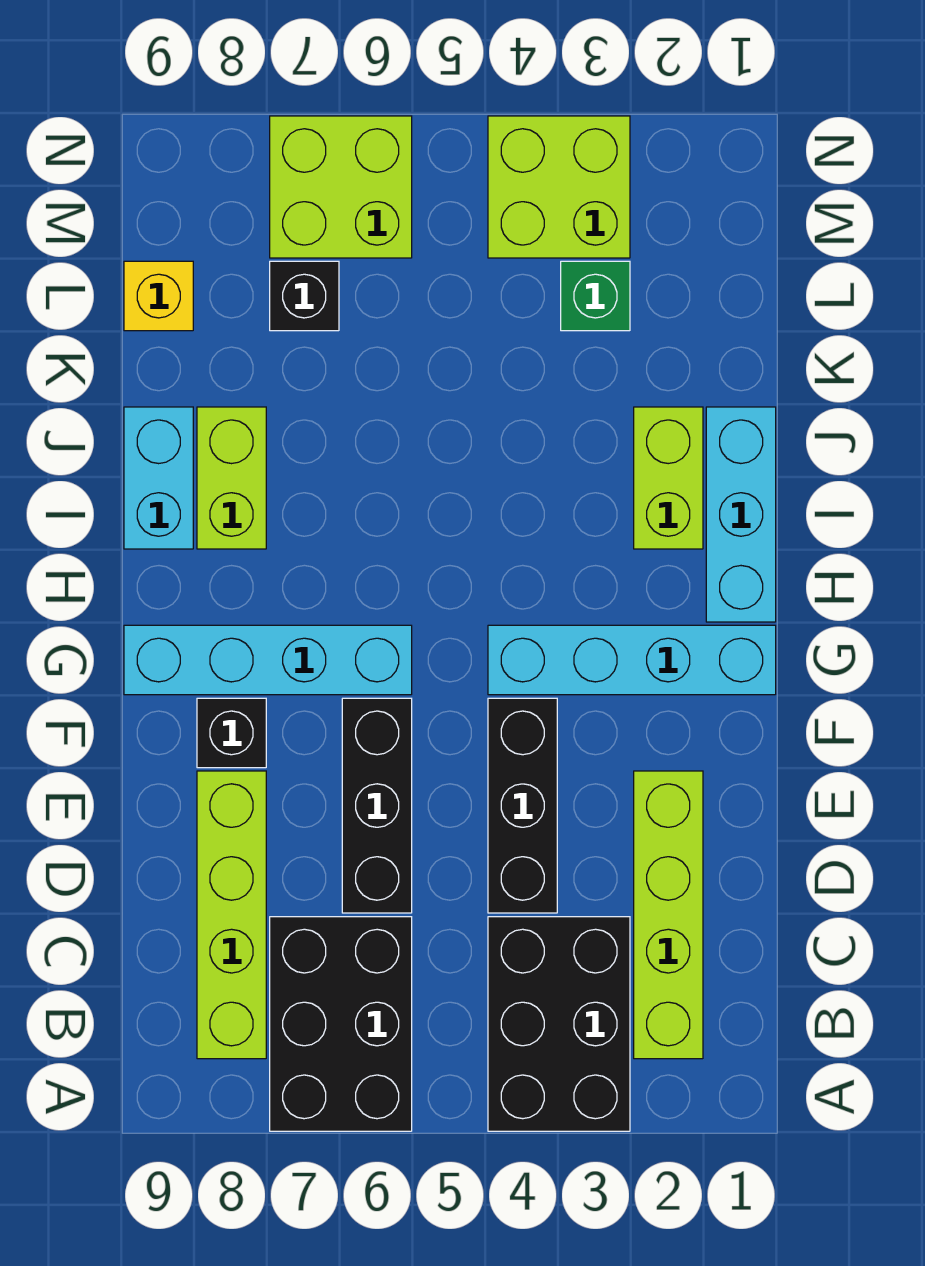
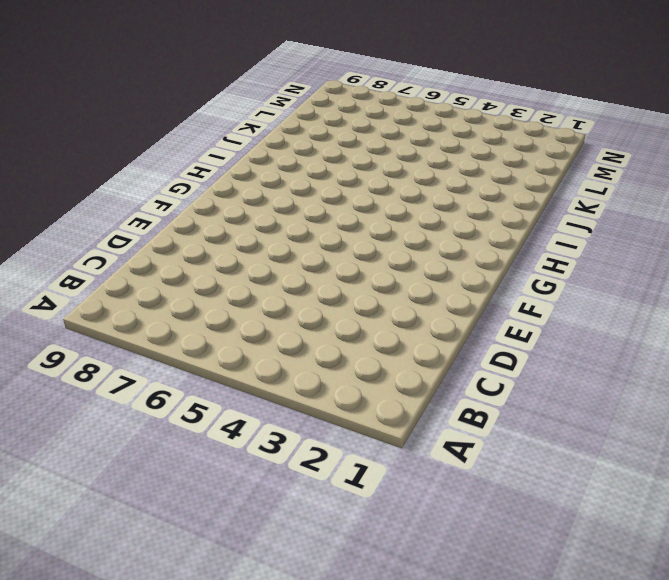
none -> black brick A3:C4 level 1
none -> black brick A6:C7 level 1
none -> lime brick B2:E2 level 1

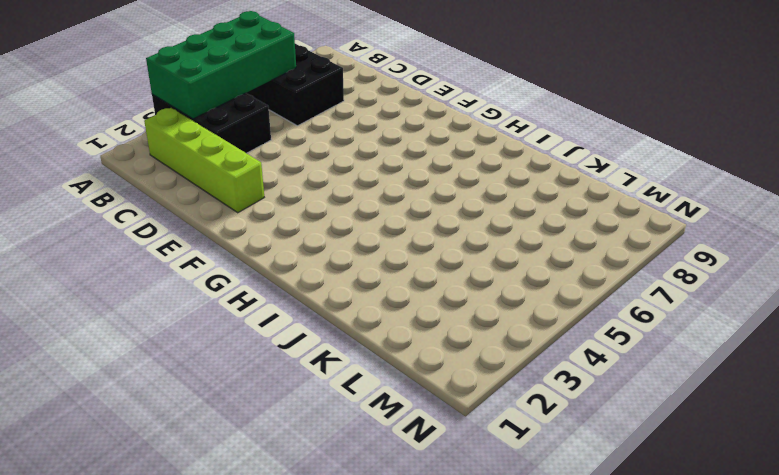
green brick A3:B6 level 2 -> none
none -> lime brick B8:E8 level 1
none -> black brick D4:F4 level 1
none -> black brick D6:F6 level 1

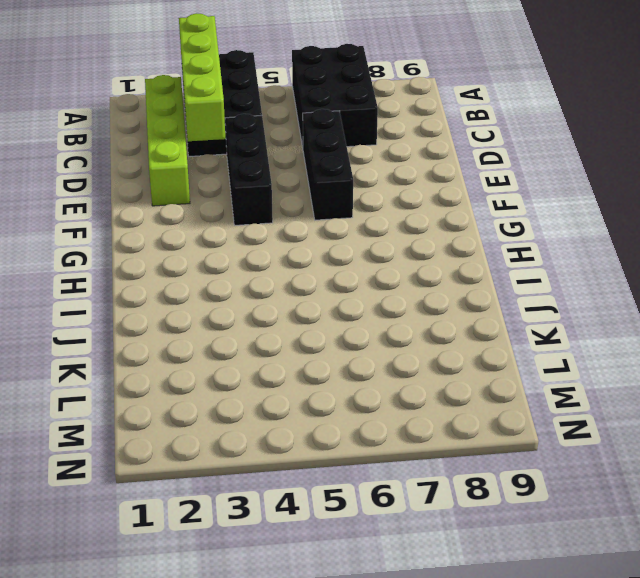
lime brick A3:D3 level 2 -> lime brick B8:E8 level 1
none -> black brick F8 level 1
none -> cyan brick G1:G4 level 1
none -> cyan brick G6:G9 level 1

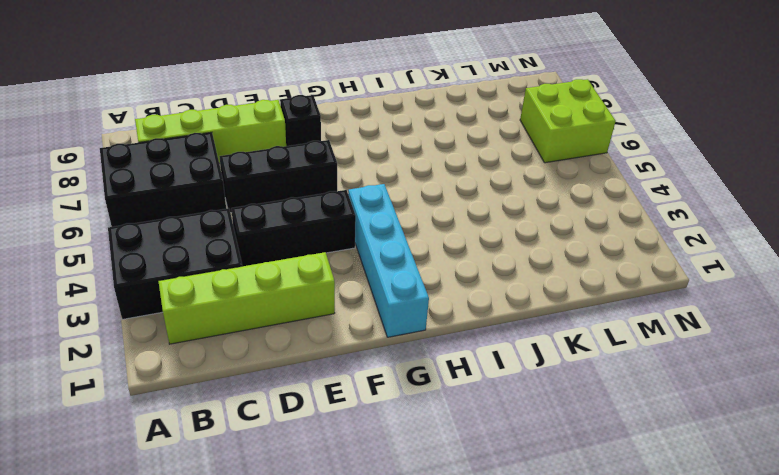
none -> cyan brick G6:G9 level 1
none -> cyan brick H1:J1 level 1
none -> lime brick I2:J2 level 1

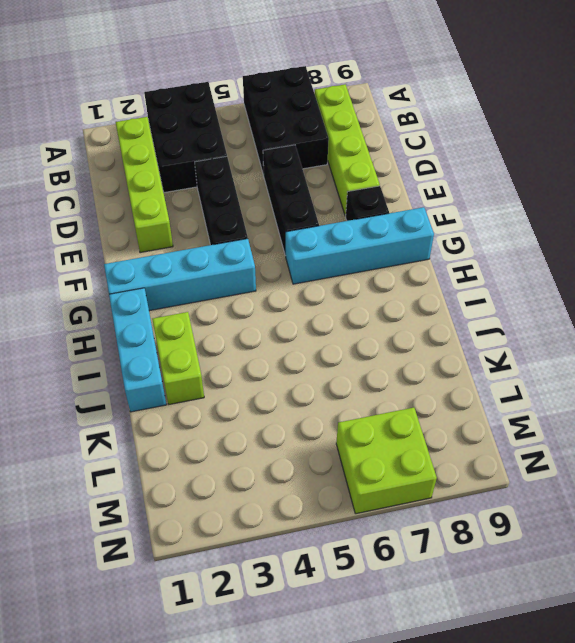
none -> lime brick I8:J8 level 1
none -> cyan brick I9:J9 level 1
none -> green brick L3 level 1

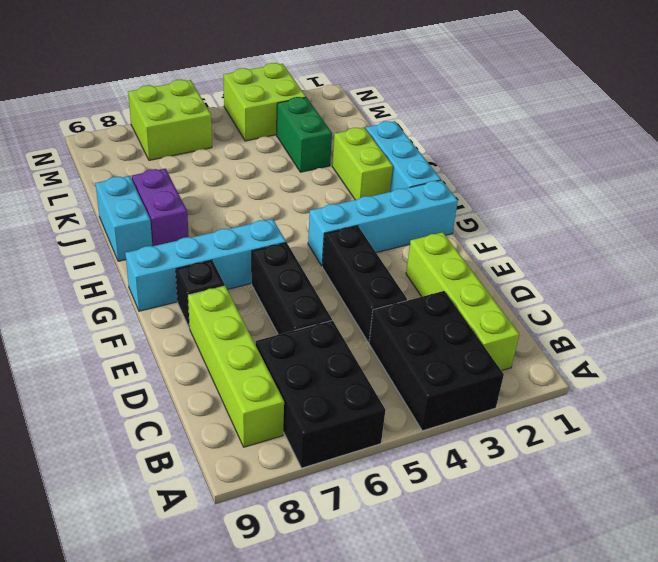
purple brick I8:J8 level 1 -> lime brick I8:J8 level 1
green brick K3:L3 level 1 -> green brick L3 level 1
none -> black brick L7 level 1
none -> yellow brick L9 level 1

